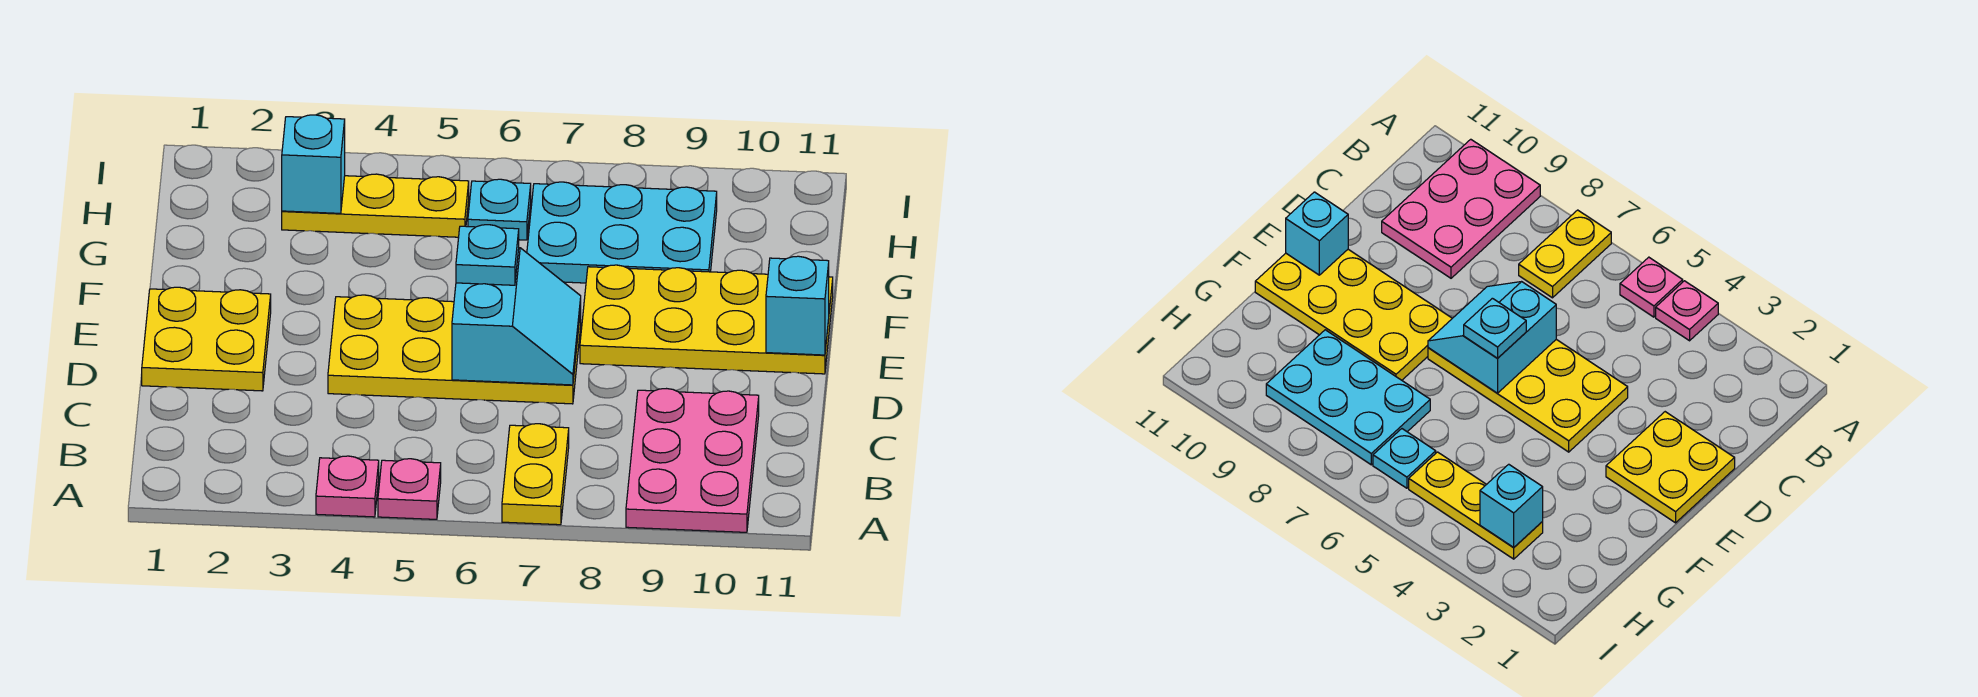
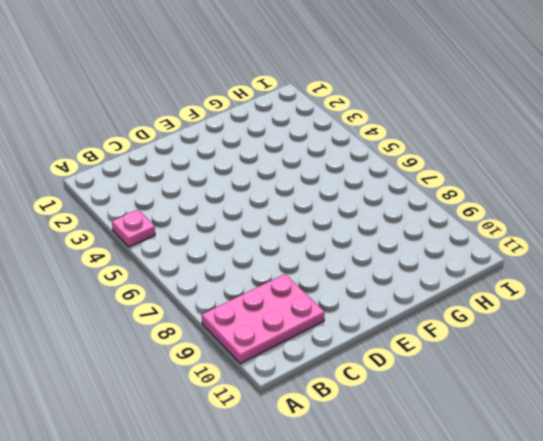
none -> pink plate A5 level 1
none -> yellow plate A7:B7 level 1
none -> yellow plate D1:E2 level 1

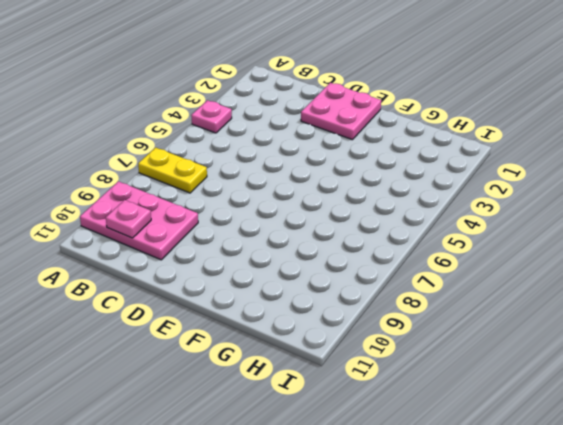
pink plate B10 level 2 -> pink plate A5 level 1
pink plate D1:E2 level 1 -> yellow plate D1:E2 level 1
none -> yellow plate D4:E7 level 1
none -> yellow plate E8:F11 level 1
none -> cyan plate G7:H9 level 1

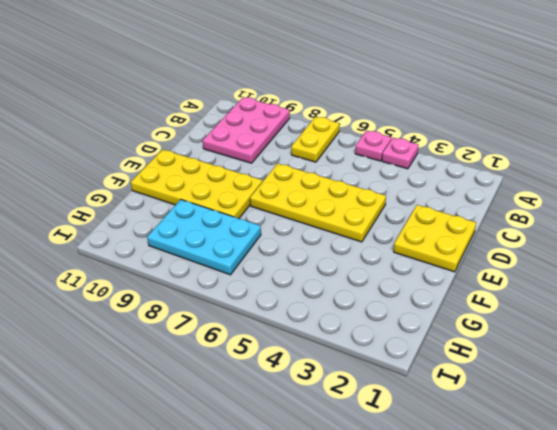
none -> yellow plate H3:H5 level 1
none -> cyan plate H6 level 1
none -> cyan slope D6:E7 level 2 top 6

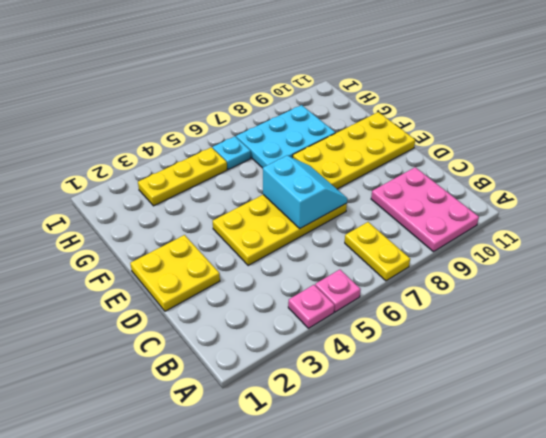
none -> cyan brick E11 level 2
none -> cyan brick H3 level 2
none -> cyan plate E6 level 3

